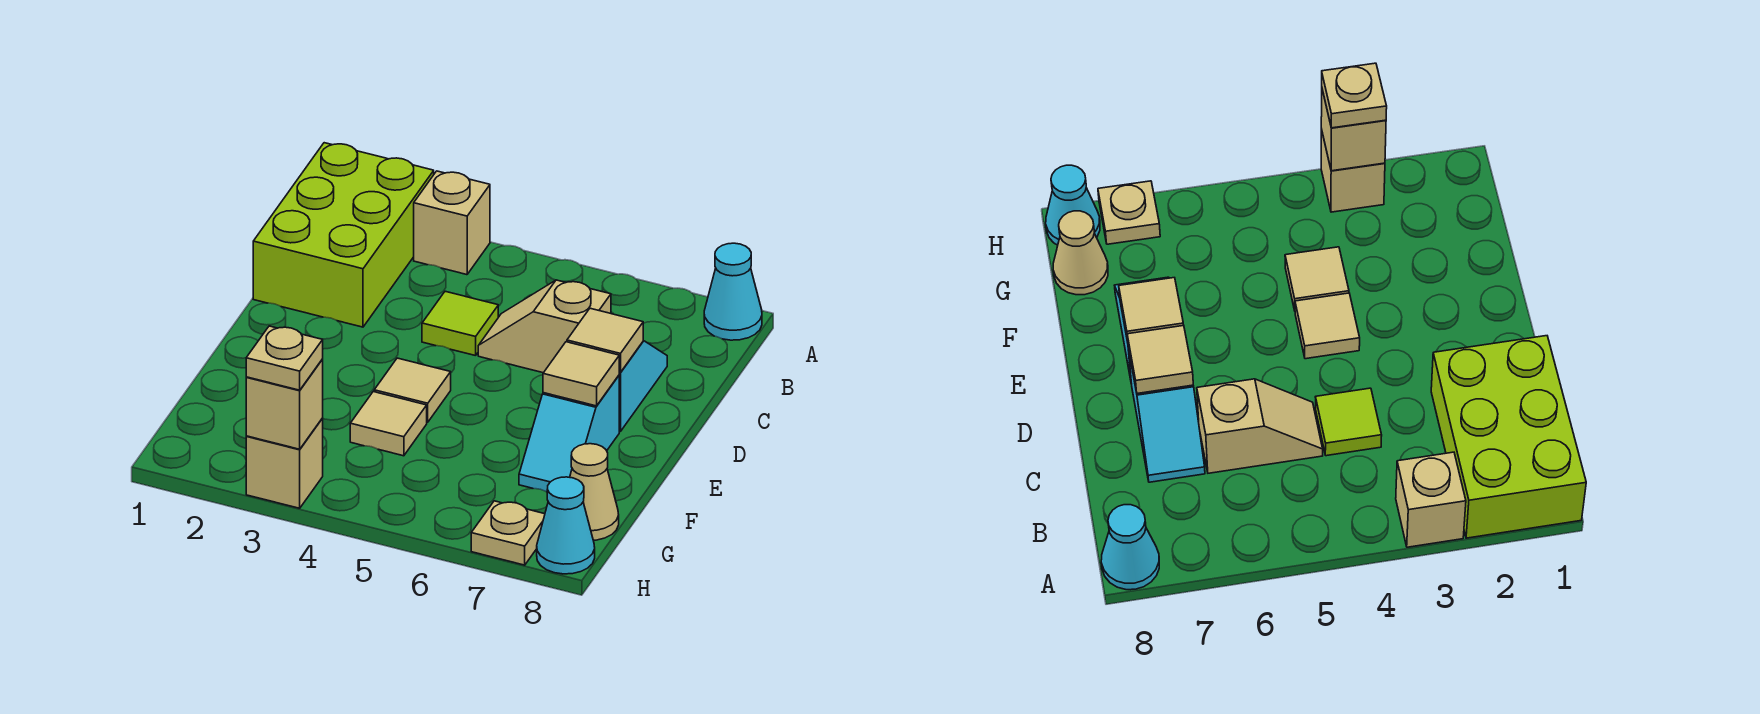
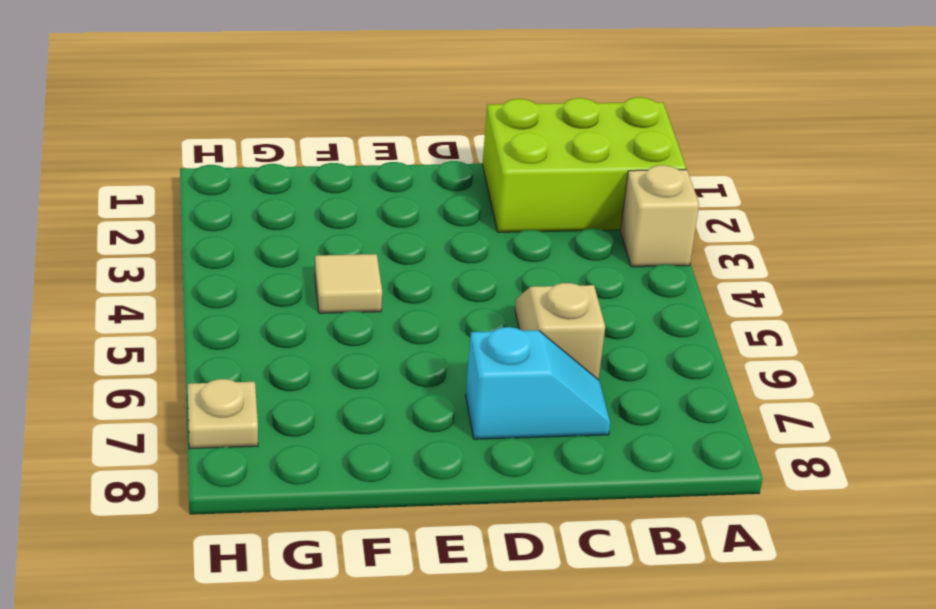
none -> cyan cone A8 level 1
none -> lime tile C4 level 1
none -> tan tile E4 level 1

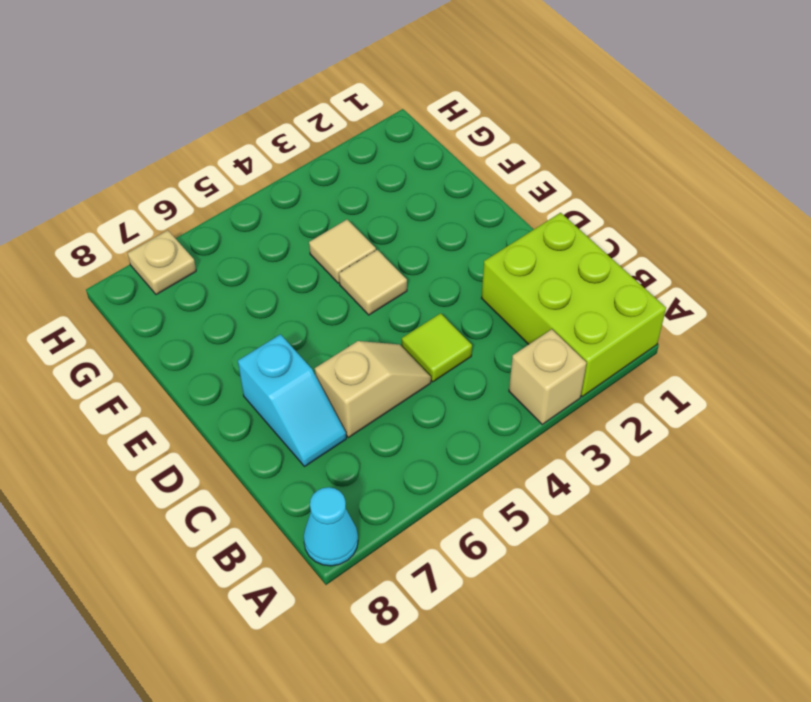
none -> cyan slope E7:F7 level 1 top E
none -> tan cone G8 level 1
none -> tan brick H3 level 1

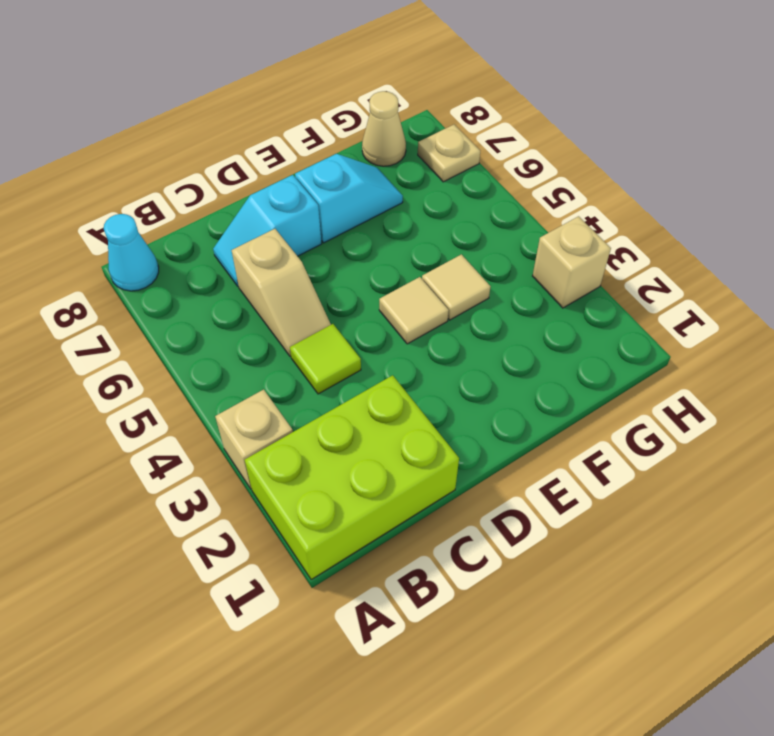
none -> cyan cone H8 level 1
none -> tan tile D7 level 2
none -> tan tile E7 level 2

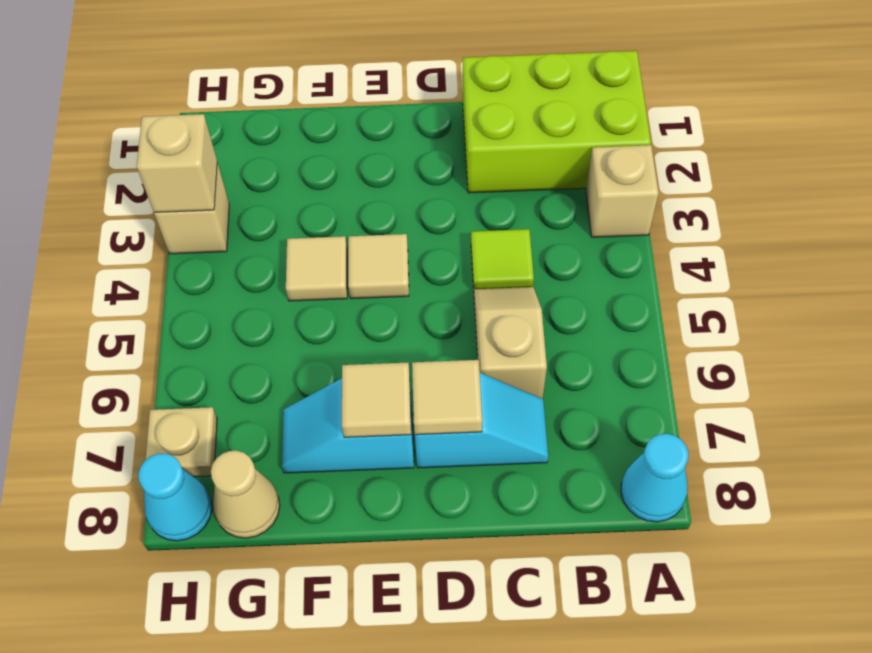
none -> tan plate H3 level 3

